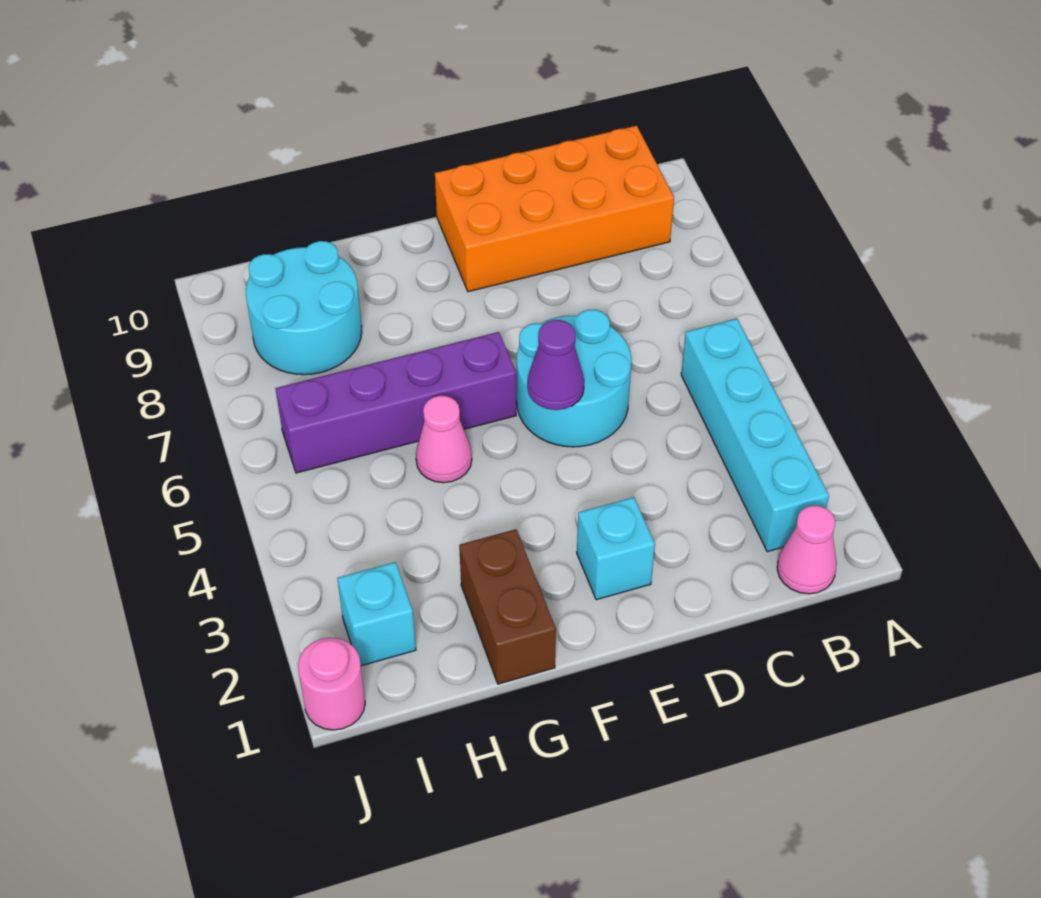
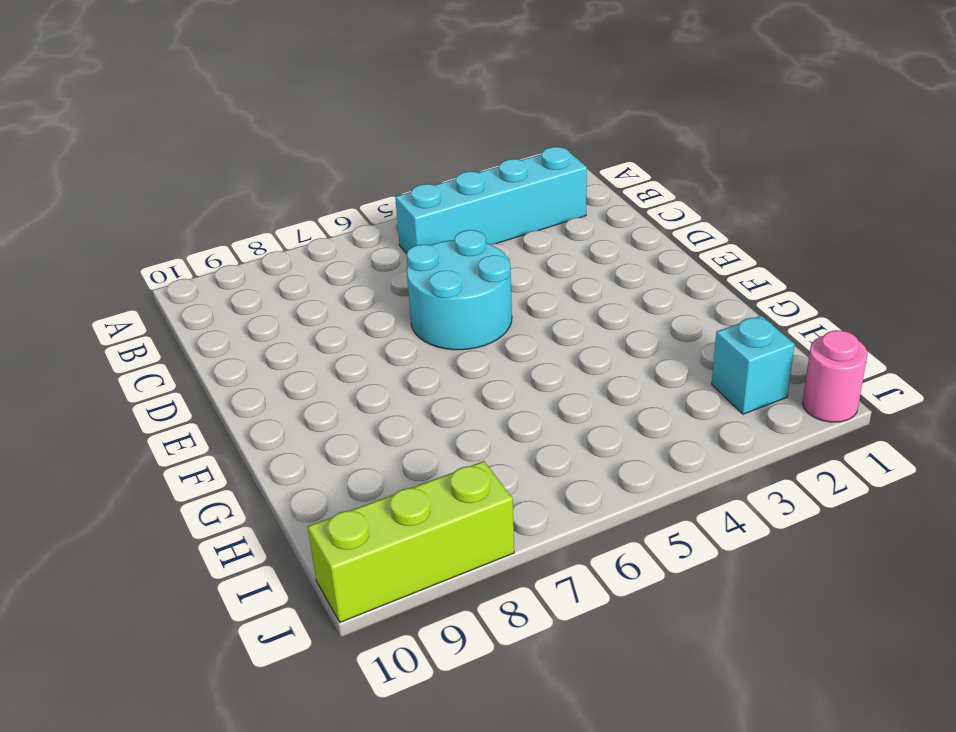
lime brick J8:J10 level 1 -> none
none -> pink cone B1 level 1
none -> orange brick B9:E10 level 1
none -> cyan brick E2 level 1

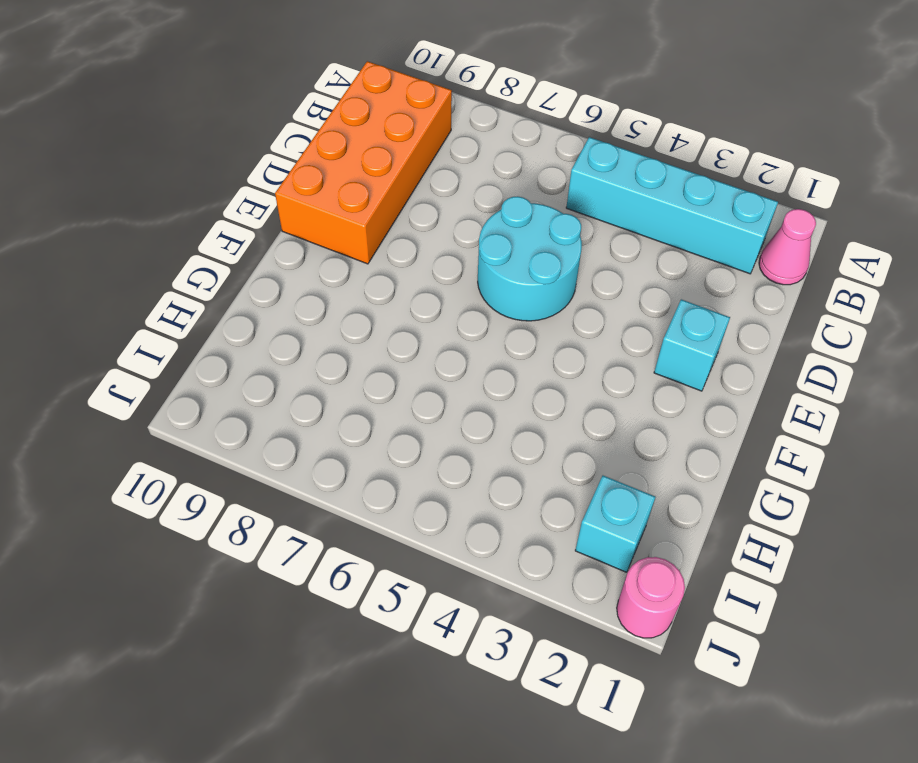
none -> purple brick F6:I6 level 1
none -> brown brick G1:G2 level 1
none -> pink cone G5 level 1

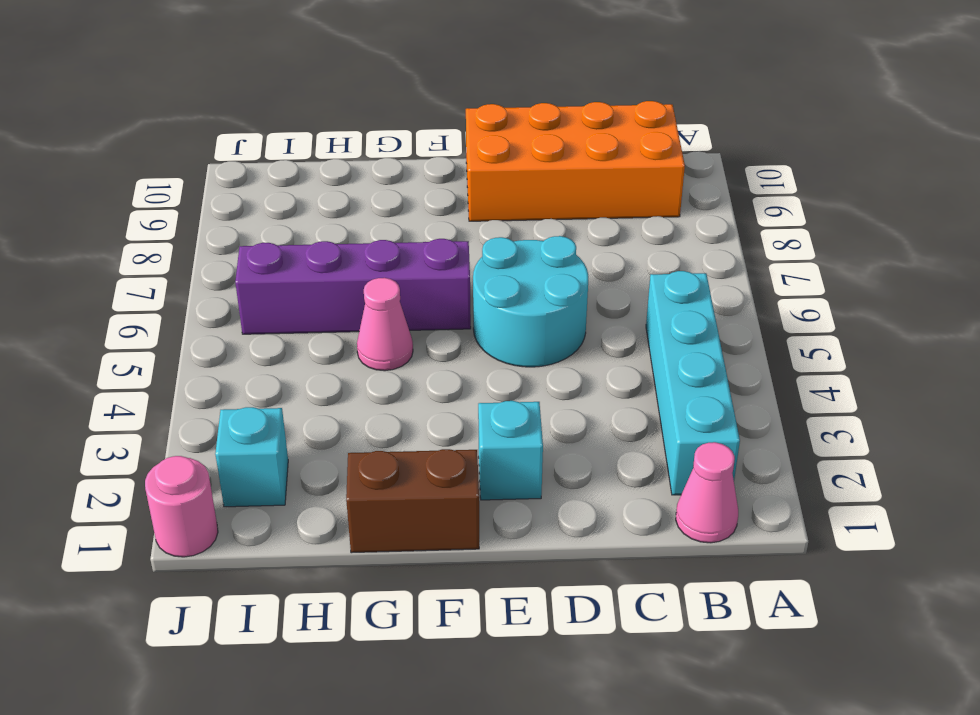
brown brick F1:G1 level 1 -> brown brick G1:G2 level 1
none -> cyan round brick H8:I9 level 1
none -> purple cone E5 level 2

